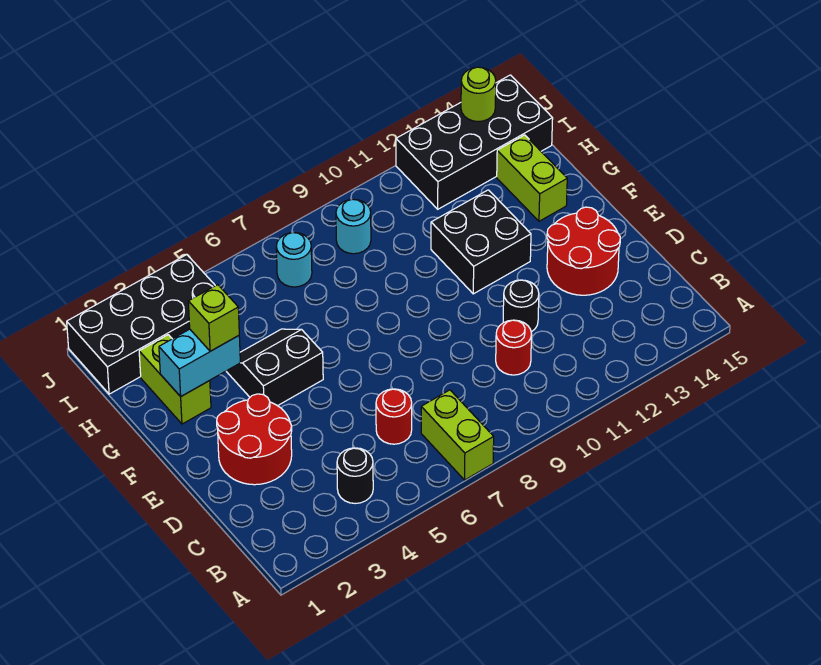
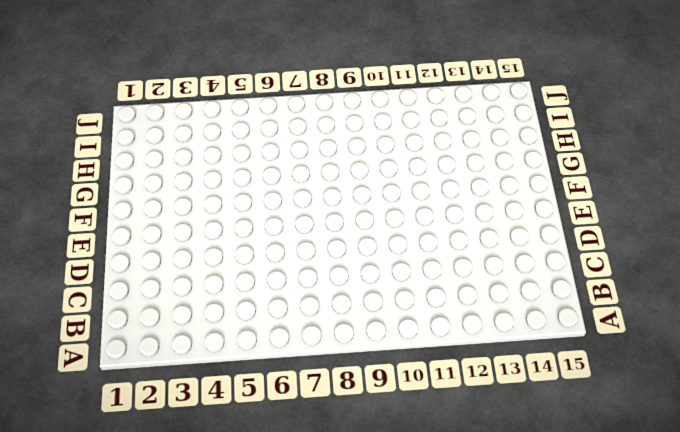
none -> lime brick A7:B7 level 1
none -> black round brick B4 level 1
none -> red round brick C6 level 1

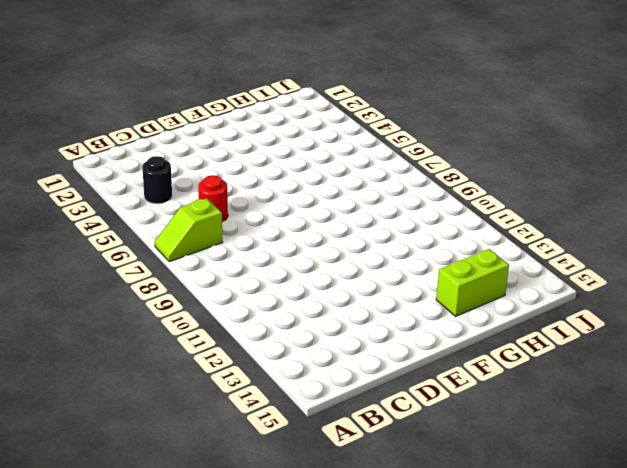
lime slope A7:B7 level 1 top B -> lime brick A7:B7 level 1
none -> red round brick C10 level 1
none -> red round brick D2:E3 level 1
none -> black round brick D11 level 1

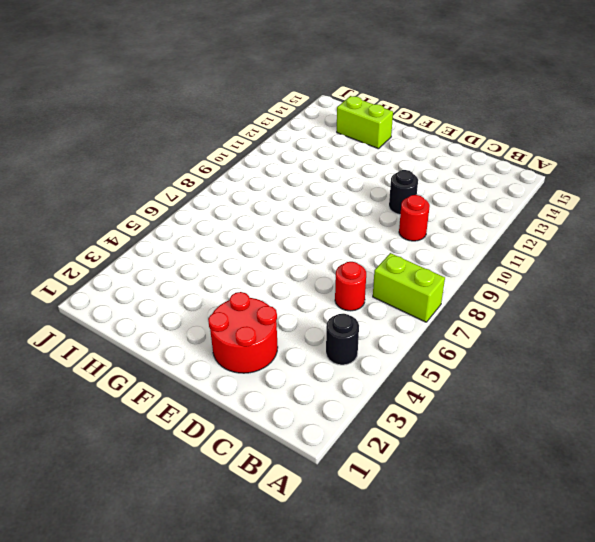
none -> red round brick D13:E14 level 1
none -> black slope F4:G5 level 1 top F
none -> black brick F11:G12 level 1

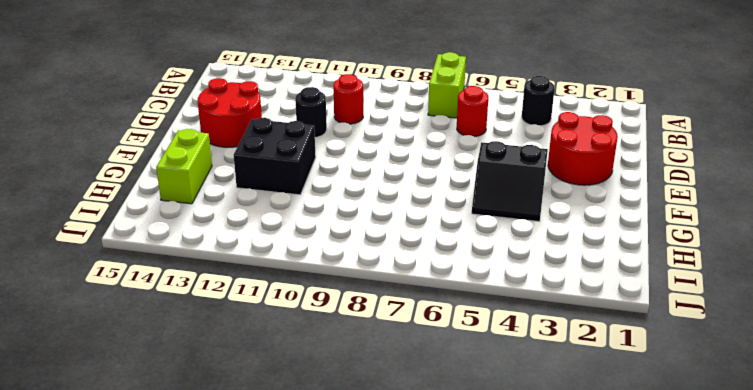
none -> lime brick G2:H2 level 1
none -> black brick I1:J4 level 1
none -> cyan round brick I7 level 1

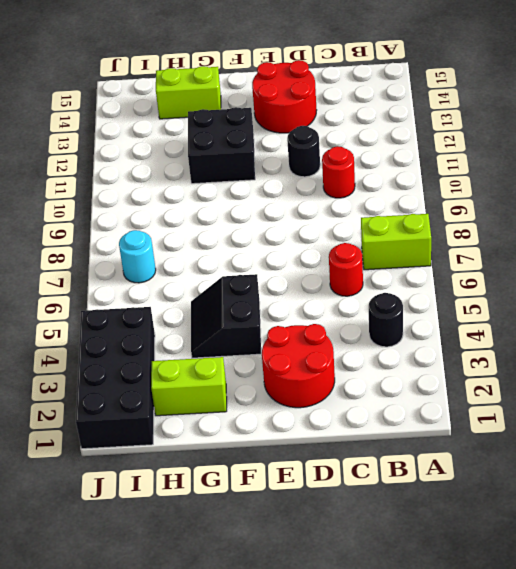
none -> cyan round brick I9 level 1
none -> black brick I12:J15 level 1
none -> cyan brick G2:G3 level 2

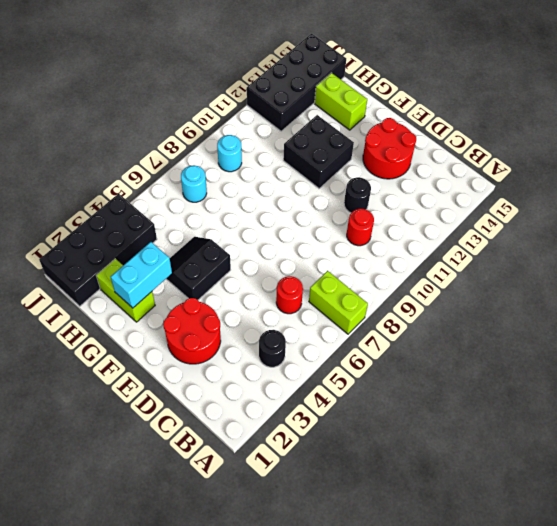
none -> lime round brick J14 level 2
none -> lime brick G3 level 3

